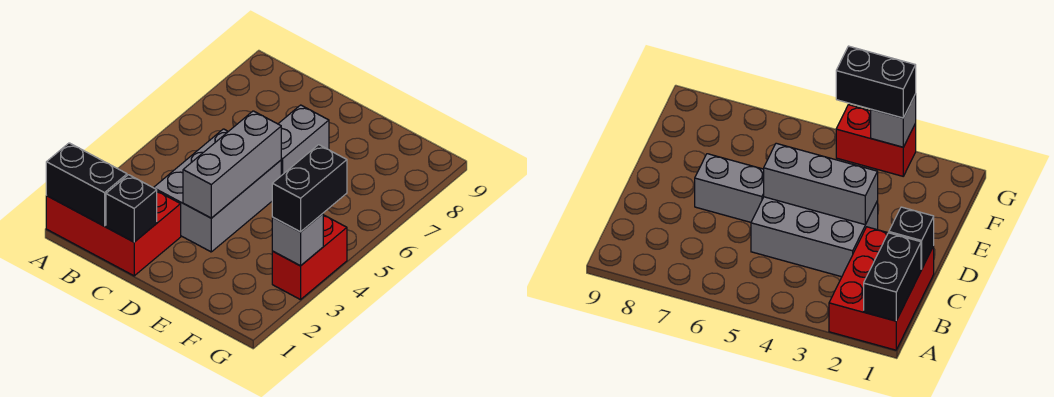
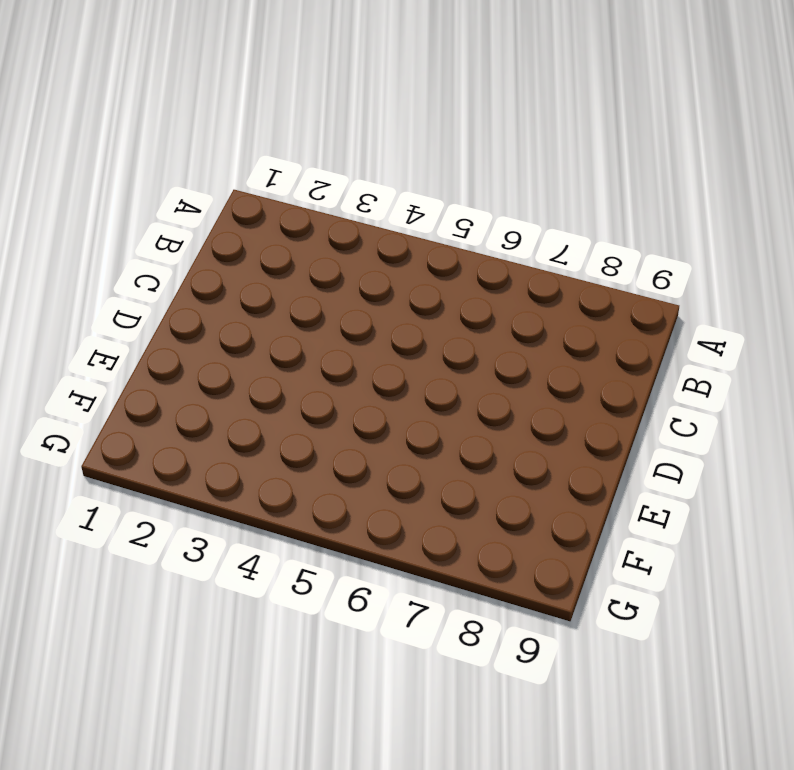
none -> red brick A1:C2 level 1
none -> grey brick C3:D5 level 1

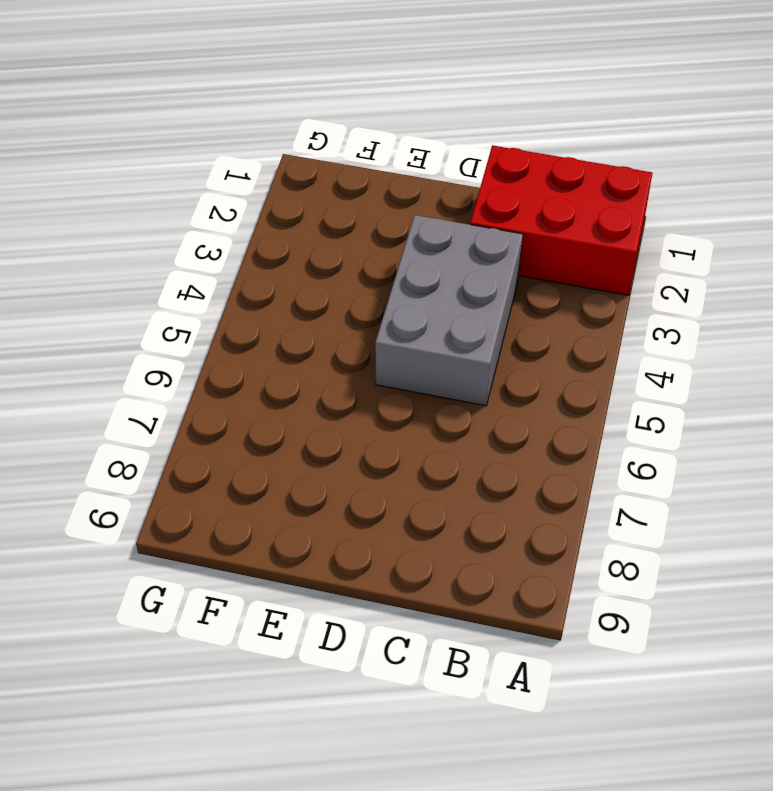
none -> grey brick D6:D7 level 1
none -> red brick G3:G4 level 1

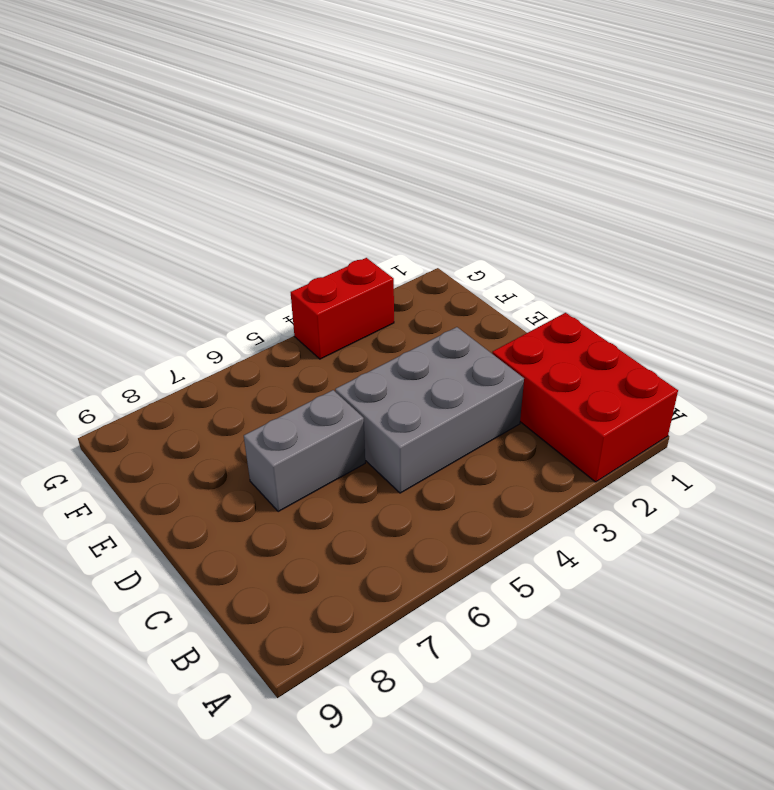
none -> black brick A1:B1 level 2
none -> black brick C1 level 2

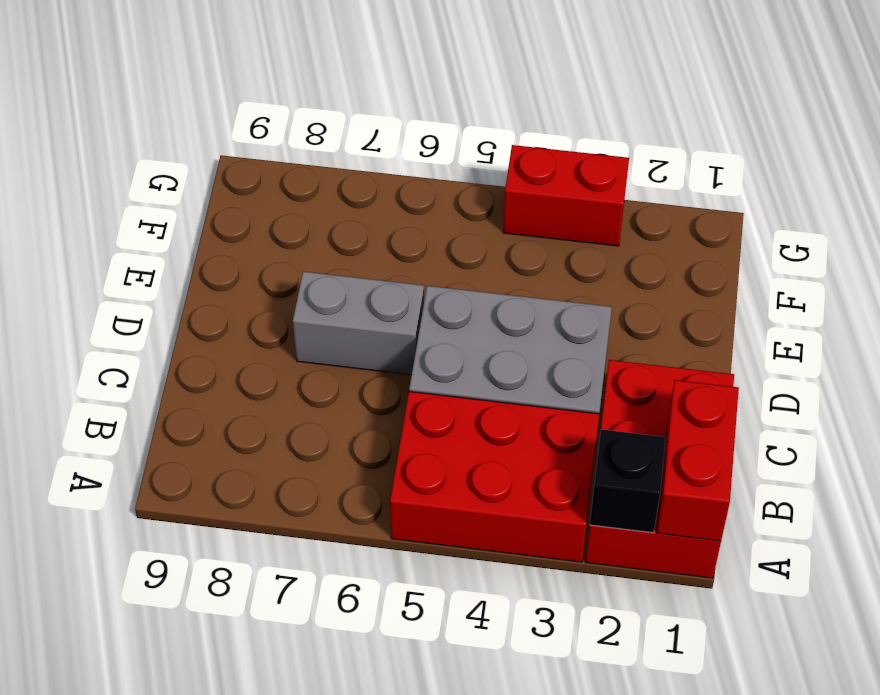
red brick A1:B1 level 2 -> black brick A1:B1 level 2
black brick A2 level 2 -> black brick C1 level 2
red brick A3:B5 level 1 -> none
none -> grey brick D3:D5 level 2
none -> grey brick G3 level 2

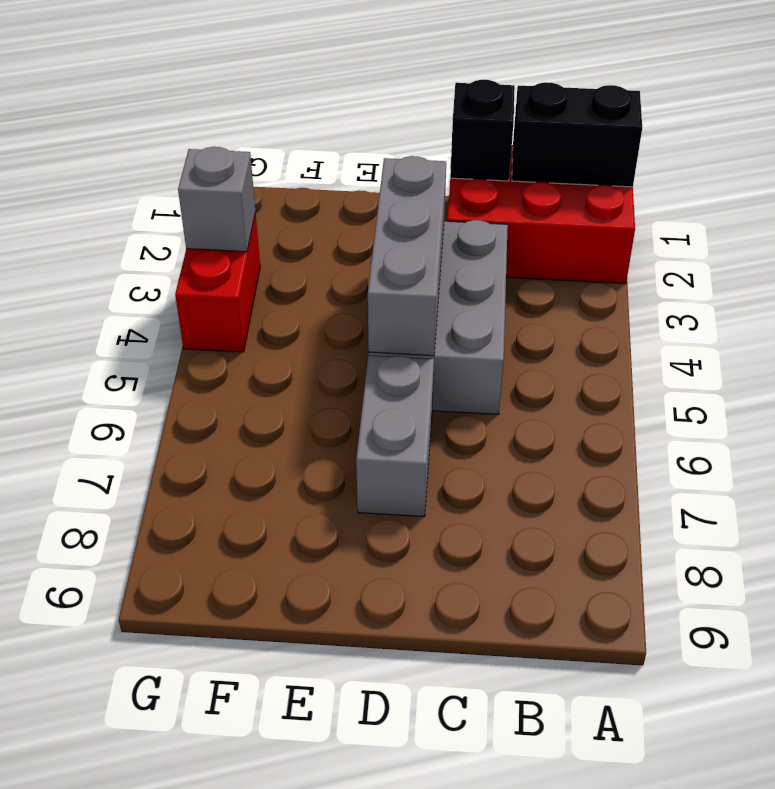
none -> black brick G3:G4 level 3

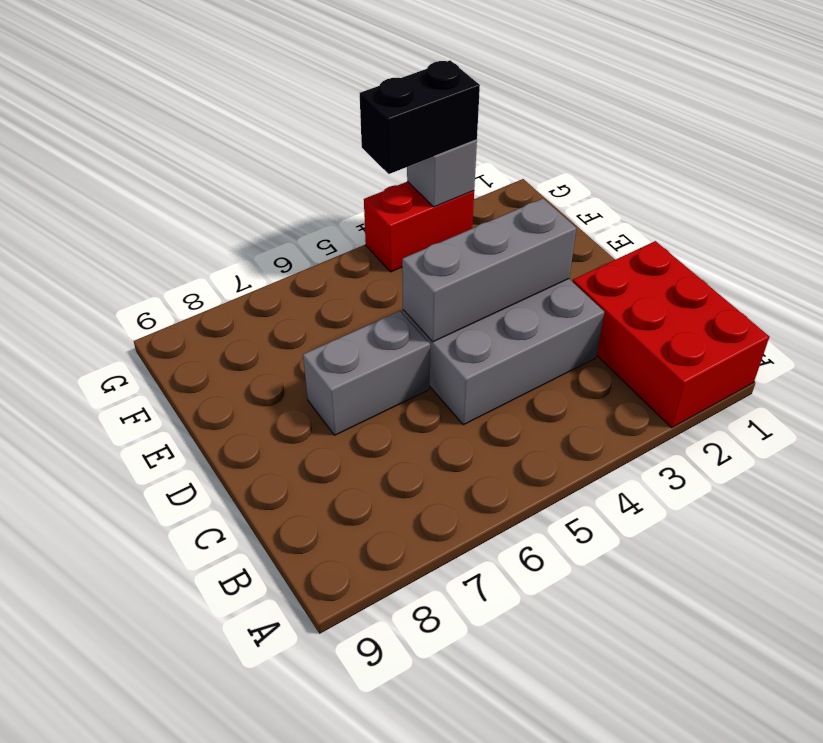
none -> black brick A1:B1 level 2
none -> black brick C1 level 2

